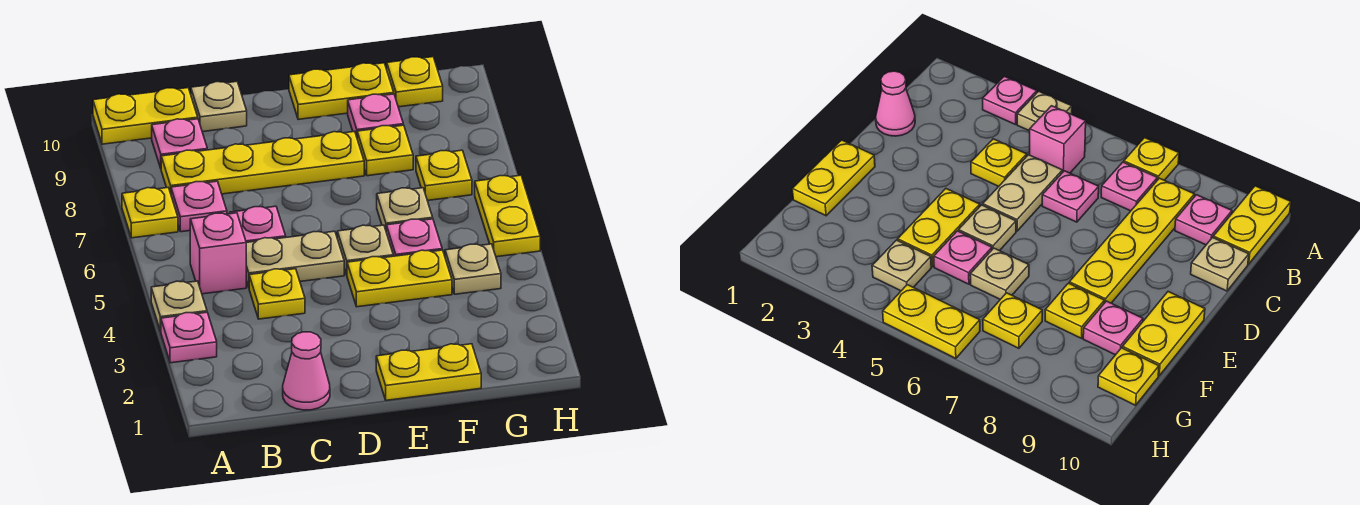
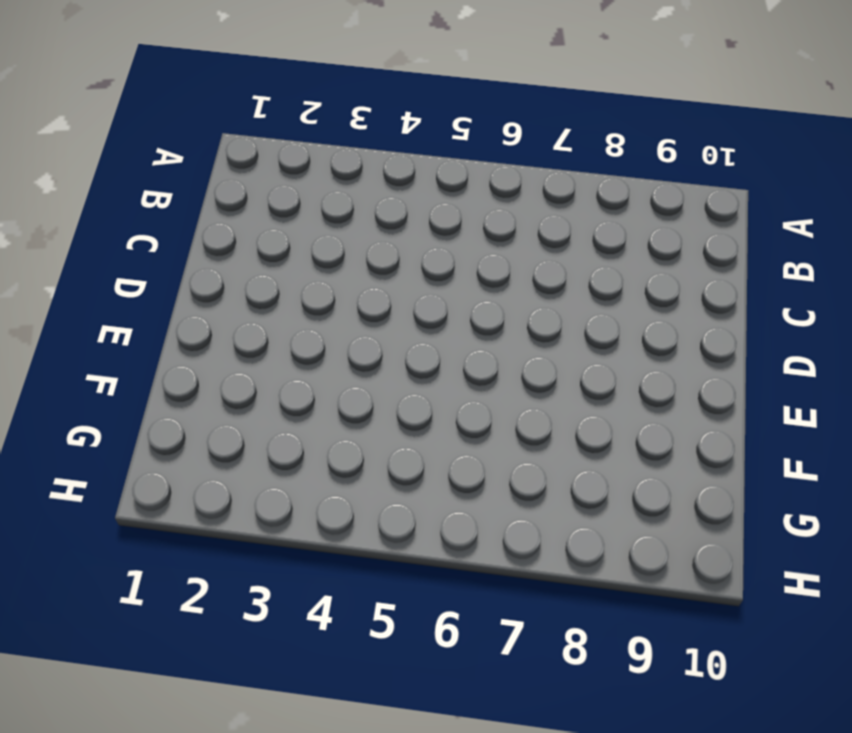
none -> pink plate A3 level 1
none -> tan plate A4 level 1
none -> yellow plate A7 level 1

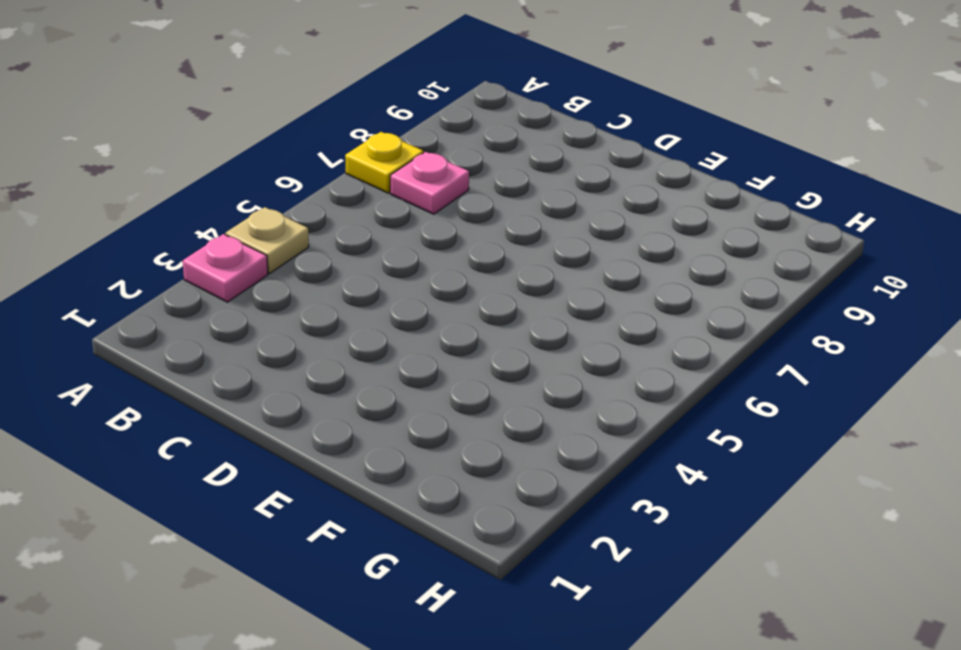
none -> yellow plate A10:B10 level 1
none -> pink brick B5 level 1
none -> yellow plate B8:E8 level 1

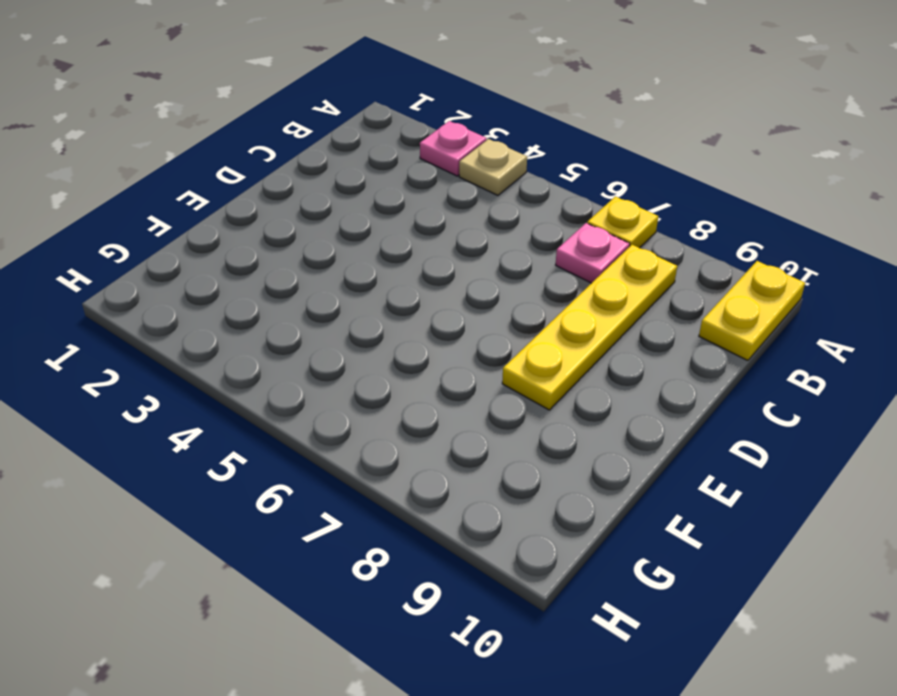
none -> pink brick B5 level 1
none -> pink plate B9 level 1
none -> pink cone C1 level 1

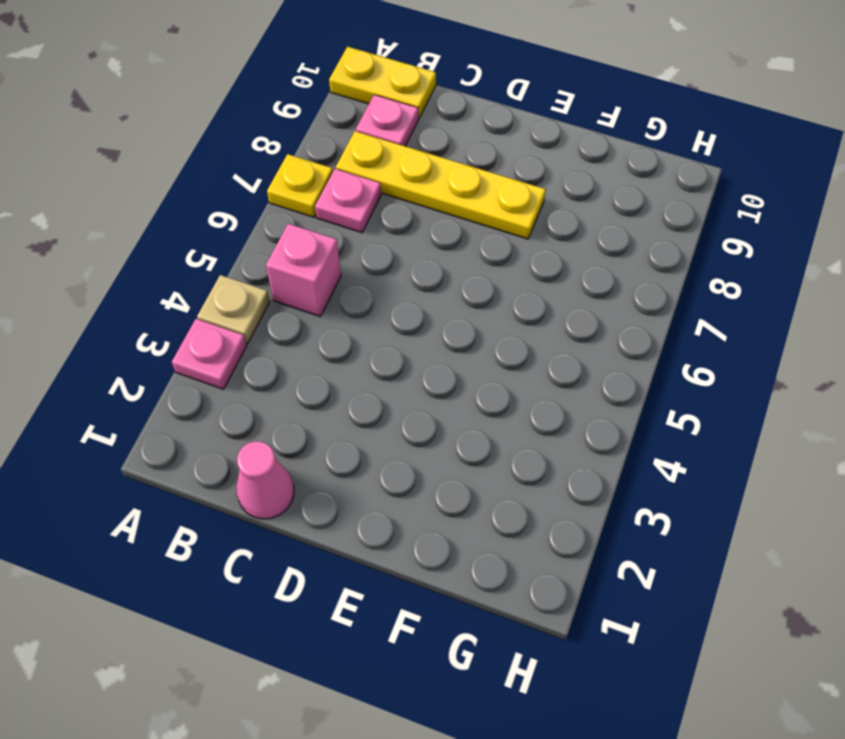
none -> yellow plate C4 level 1
none -> tan plate C5:D5 level 1
none -> pink plate C6 level 1

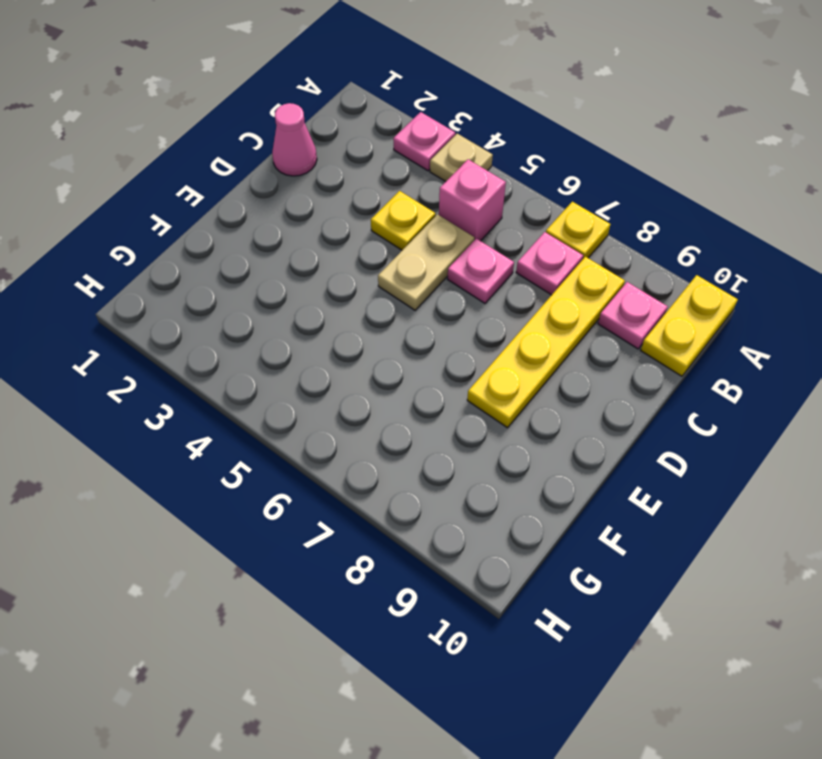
none -> tan plate C10 level 1
none -> yellow plate E1:F1 level 1
none -> yellow plate E4:F4 level 1

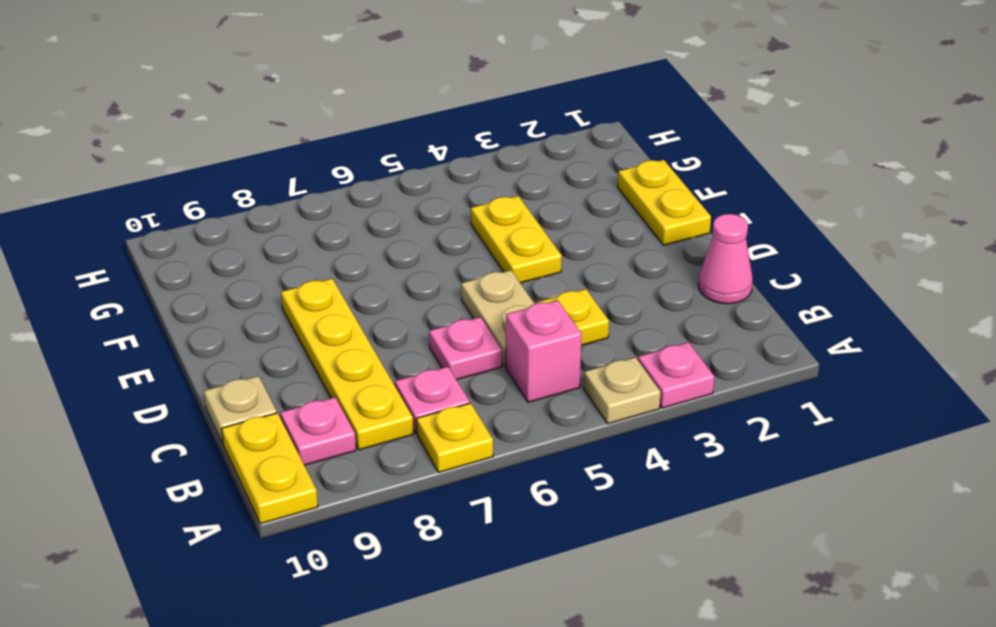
none -> tan plate E5 level 1
none -> yellow plate E10:F10 level 1
none -> pink plate F5 level 1

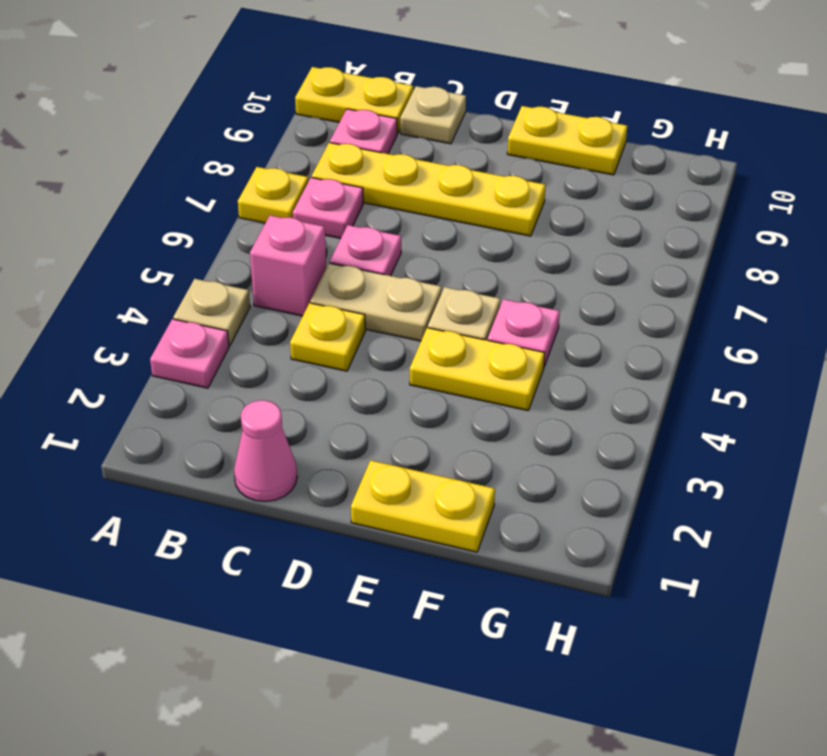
none -> tan plate F6 level 1
none -> yellow plate F8 level 1
none -> pink plate F9 level 1

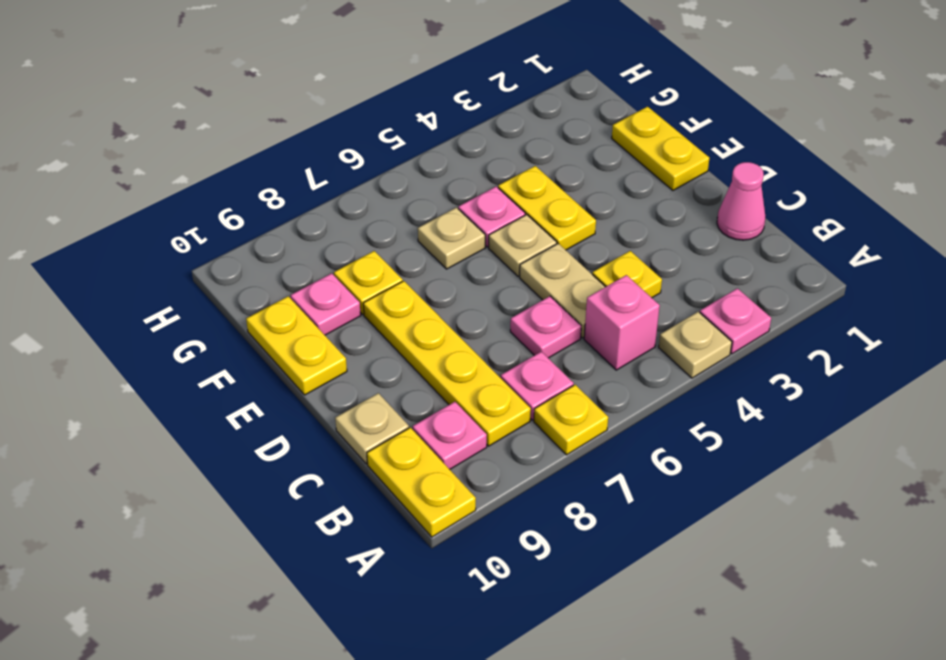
none -> tan plate G4 level 1
none -> yellow plate G7 level 1
none -> yellow plate G10 level 1

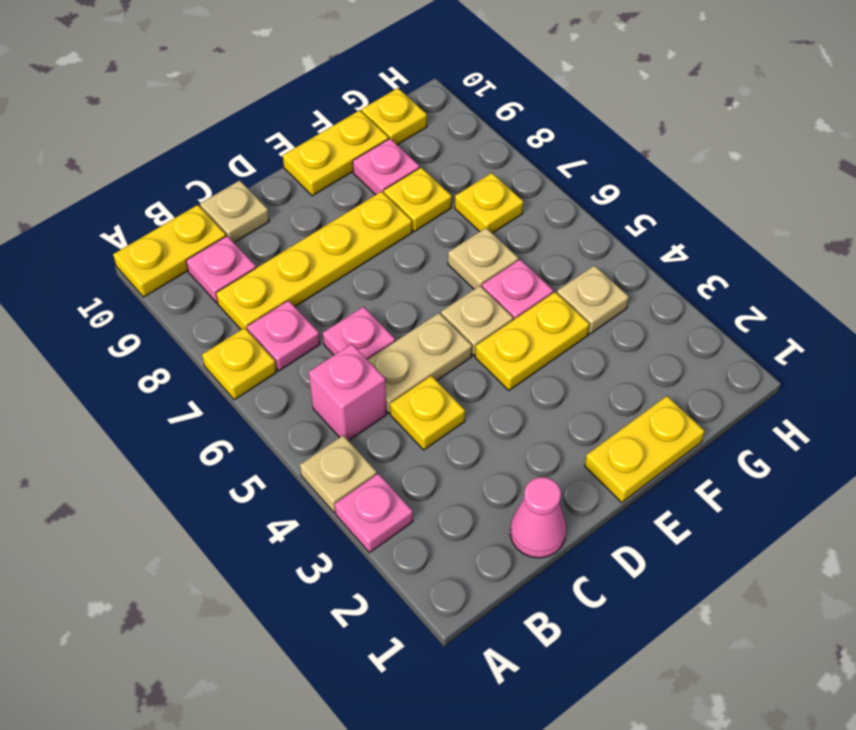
none -> yellow plate H5:H6 level 1

